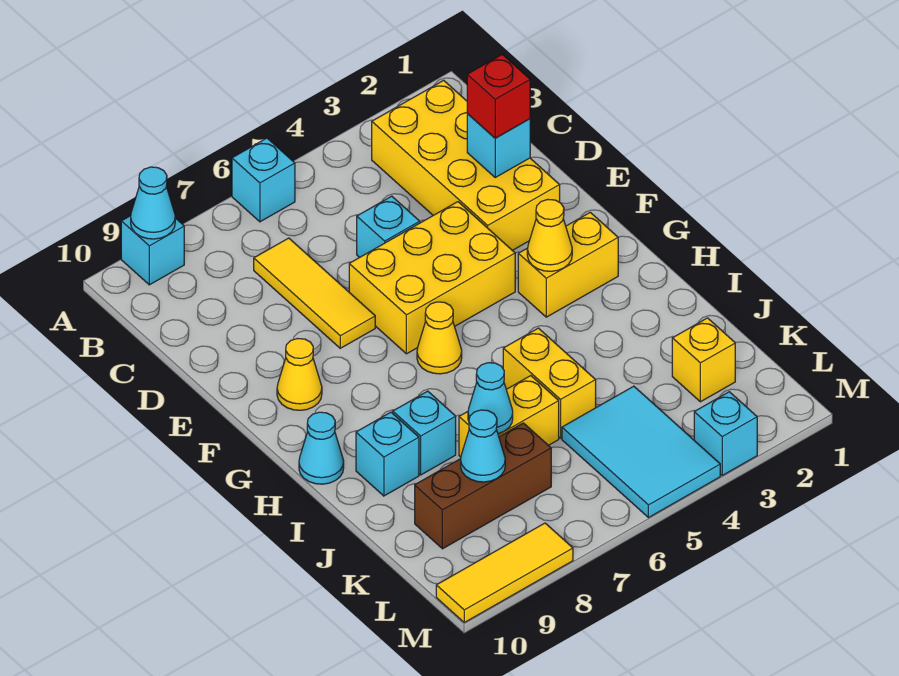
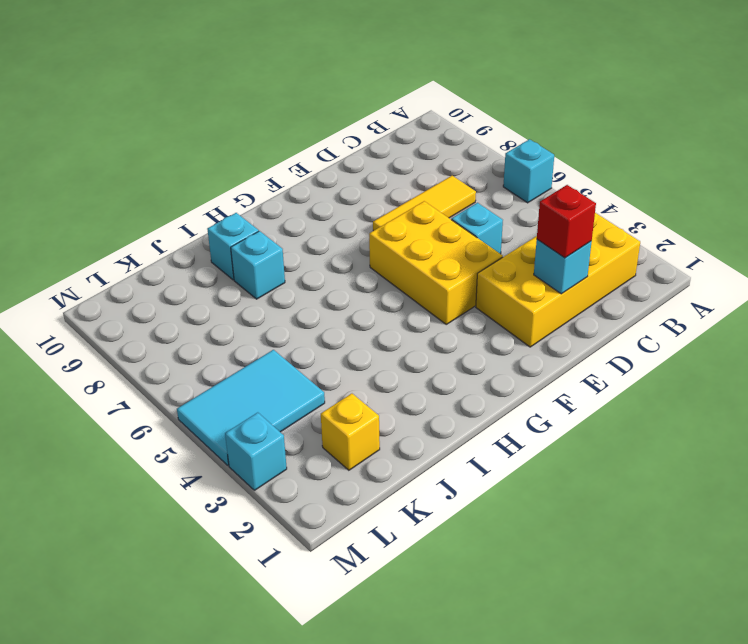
none -> cyan brick A9 level 1
none -> yellow cone F9 level 1
none -> yellow brick G2:G3 level 1

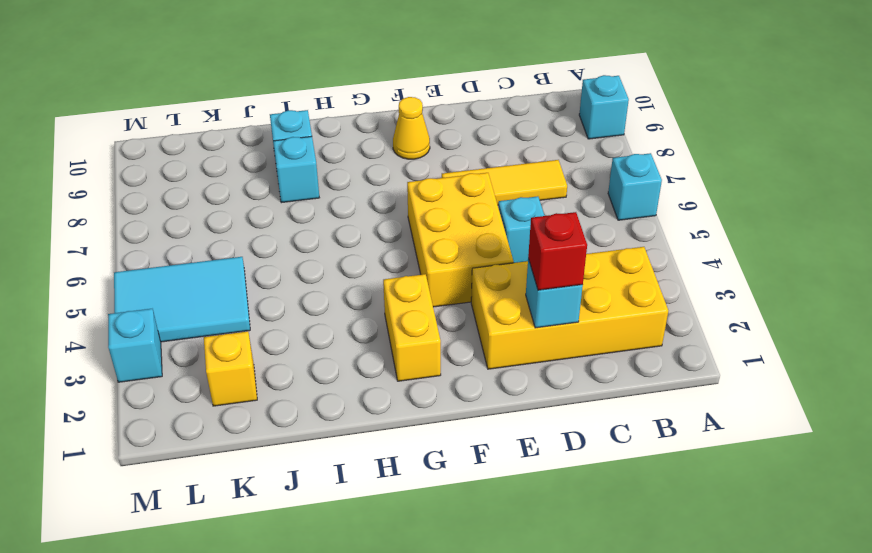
none -> yellow cone G6 level 1
none -> cyan cone H10 level 1
none -> yellow brick I5:J5 level 1

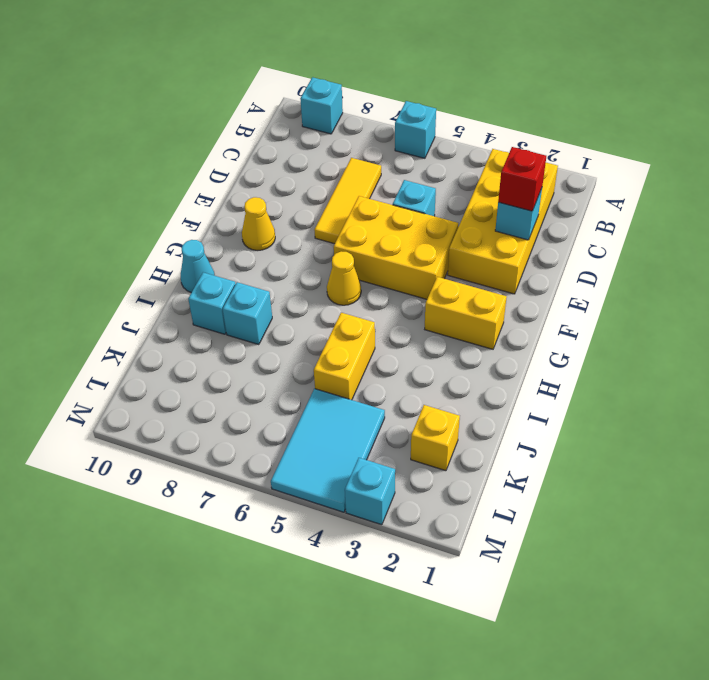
none -> yellow brick J6:J7 level 1
none -> brown brick K7:K9 level 1
none -> yellow tile M8:M10 level 1

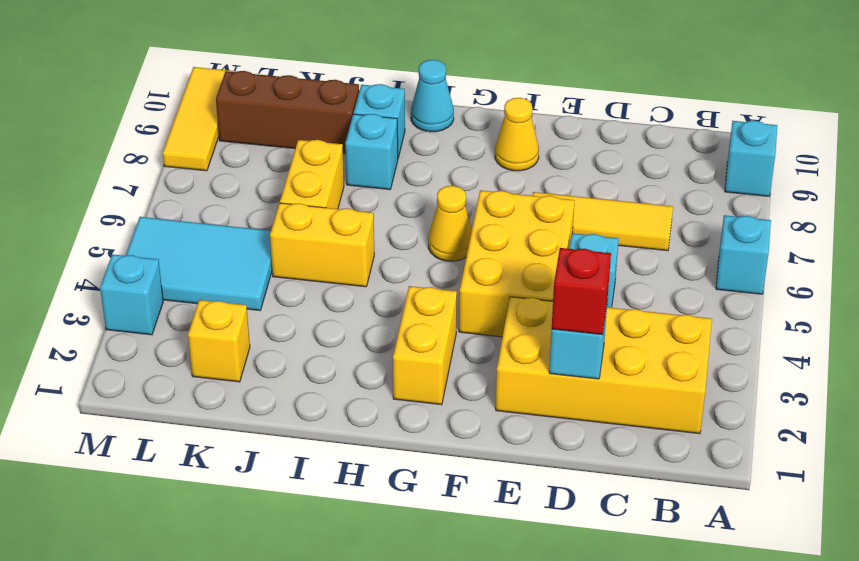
brown brick J9:L9 level 1 -> brown brick K7:K9 level 1
none -> cyan cone A9 level 2
none -> yellow cone G3 level 2
none -> cyan cone J7 level 2

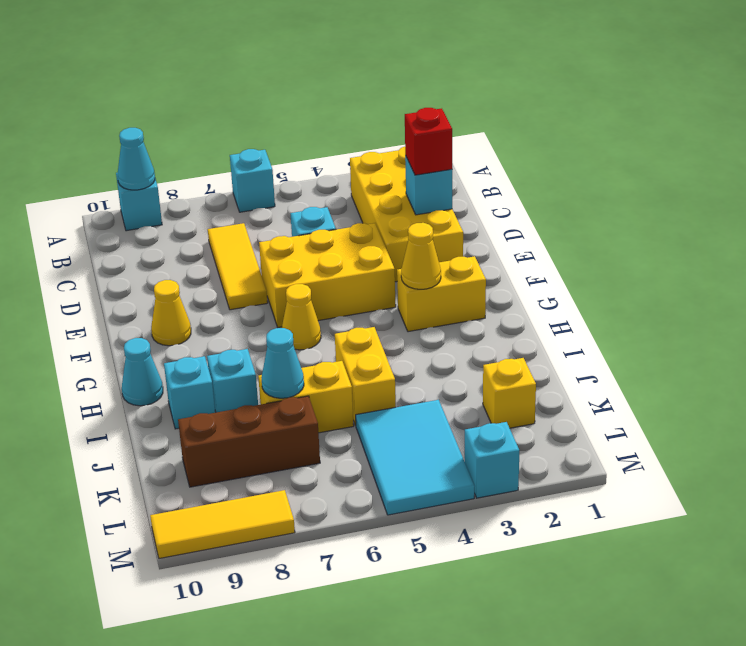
none -> cyan cone K8 level 2

